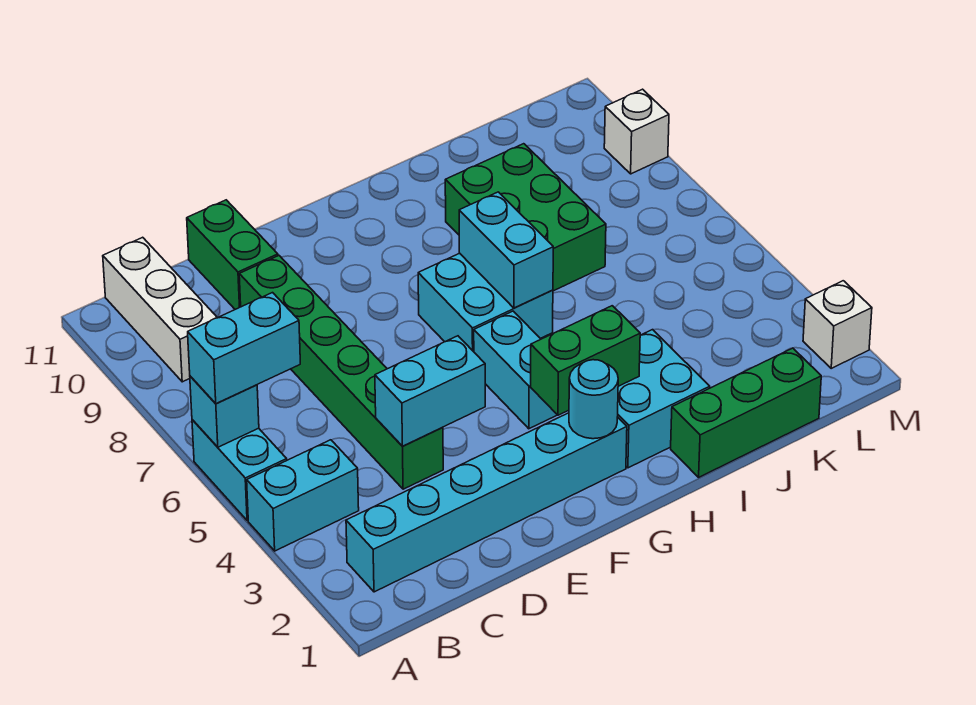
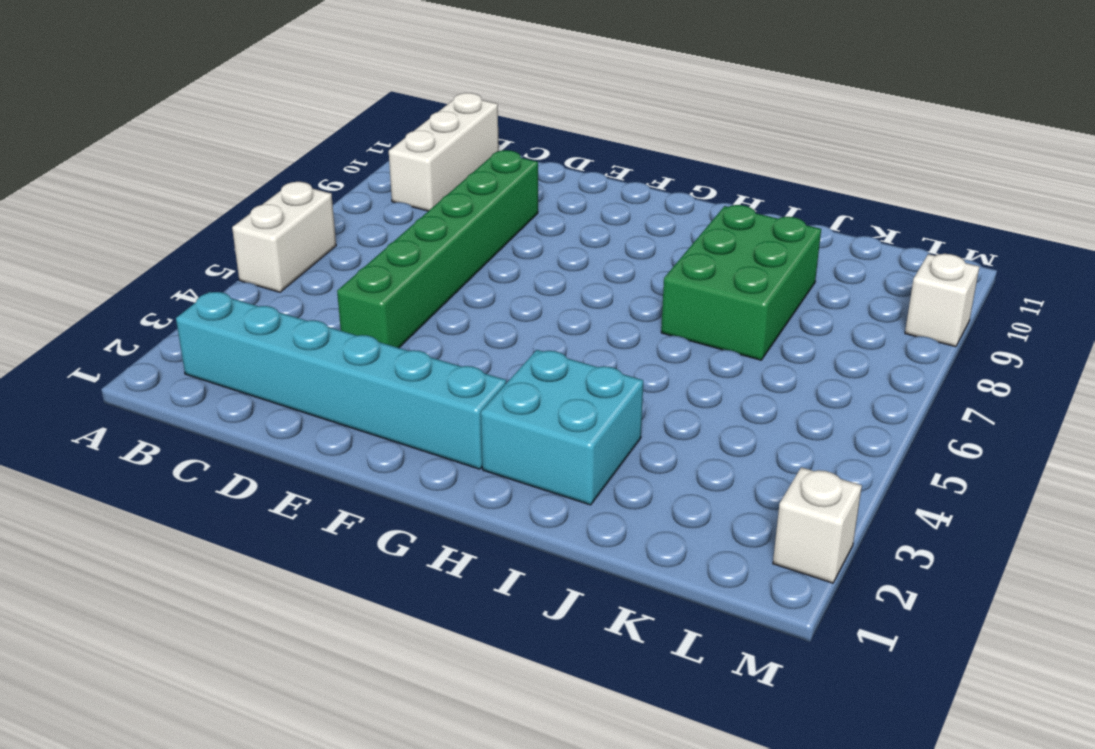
white brick A5:A6 level 1 -> cyan brick A5:A6 level 1
none -> cyan brick A4:B4 level 1
none -> green brick D10:D11 level 1
none -> cyan brick G4:G5 level 1

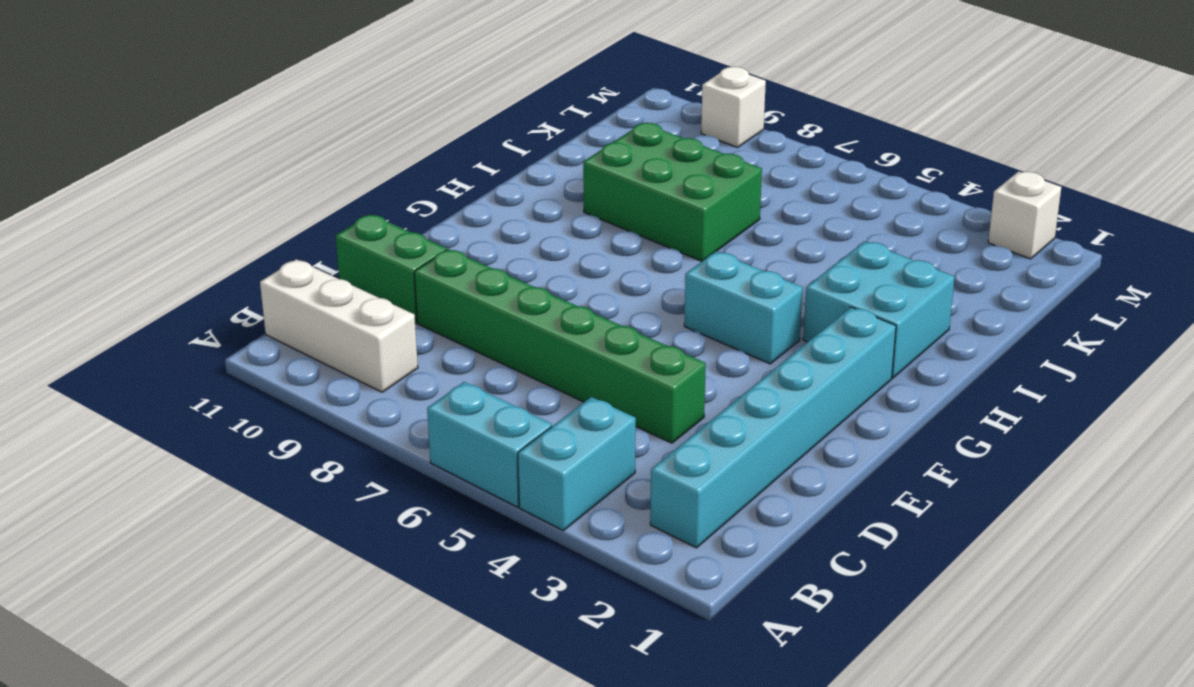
none -> cyan brick G6:H7 level 1
none -> green brick I1:K1 level 1
none -> cyan brick A6 level 2

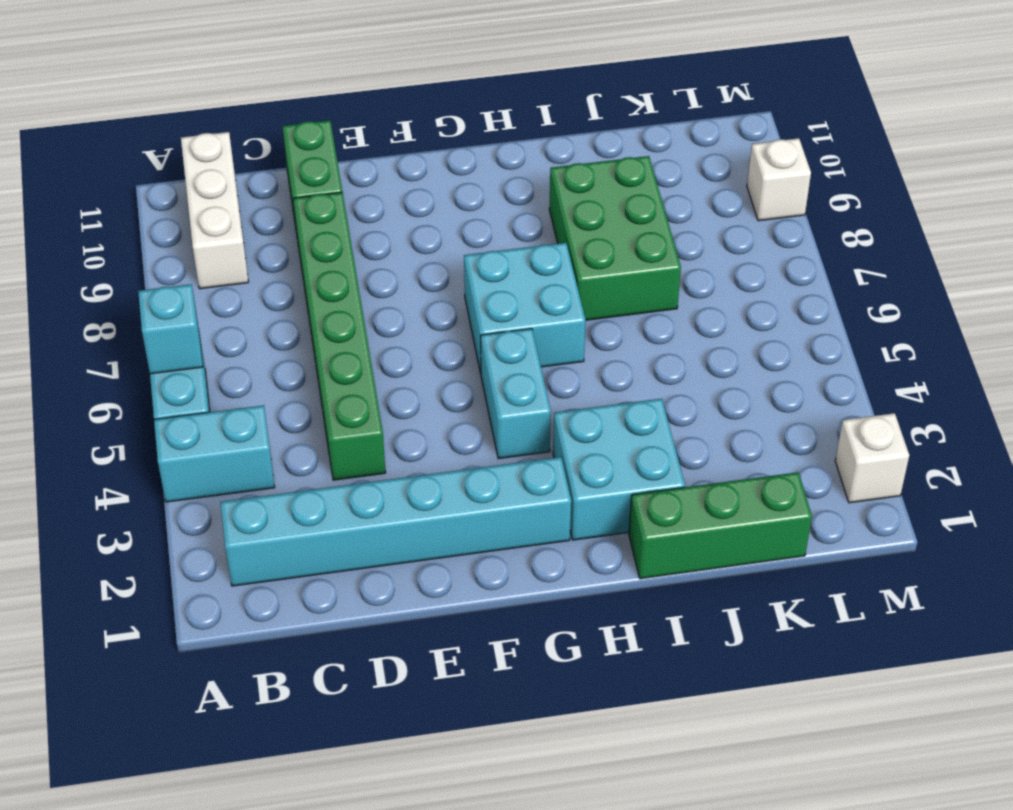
none -> cyan brick D4:E4 level 2
none -> cyan round brick G2 level 2
none -> green brick G3:H3 level 2

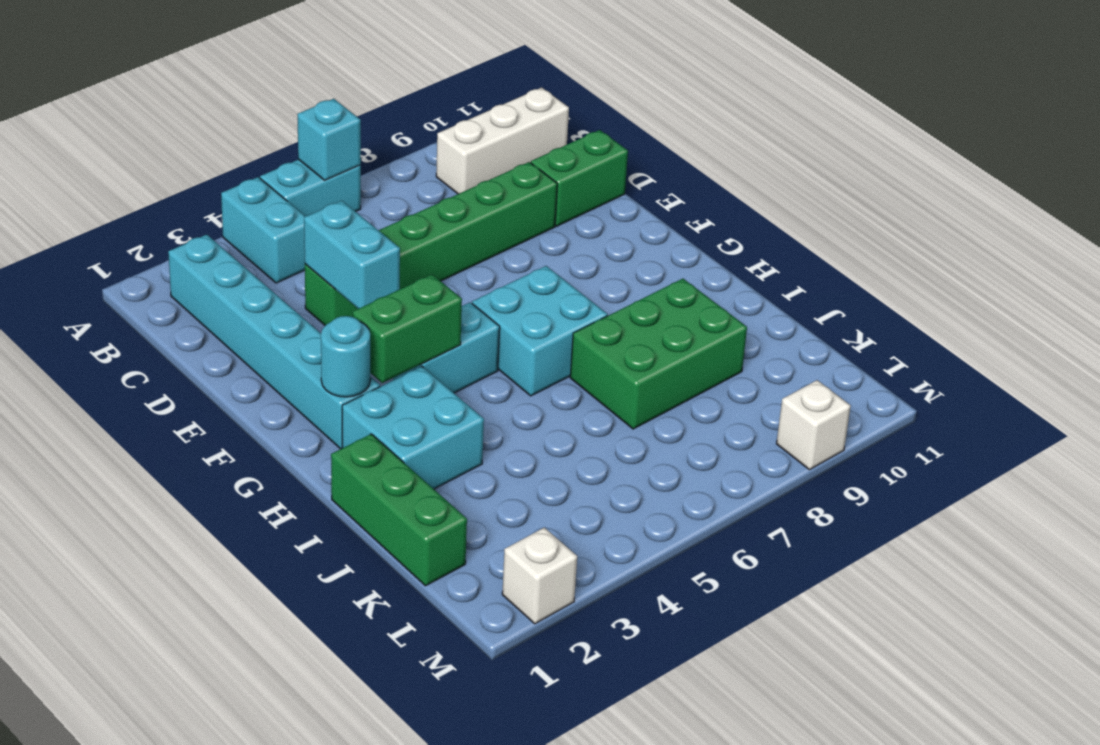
green brick G3:G4 level 2 -> green brick G3:H3 level 2
none -> cyan brick H6:H7 level 2
none -> cyan brick A6:B6 level 3

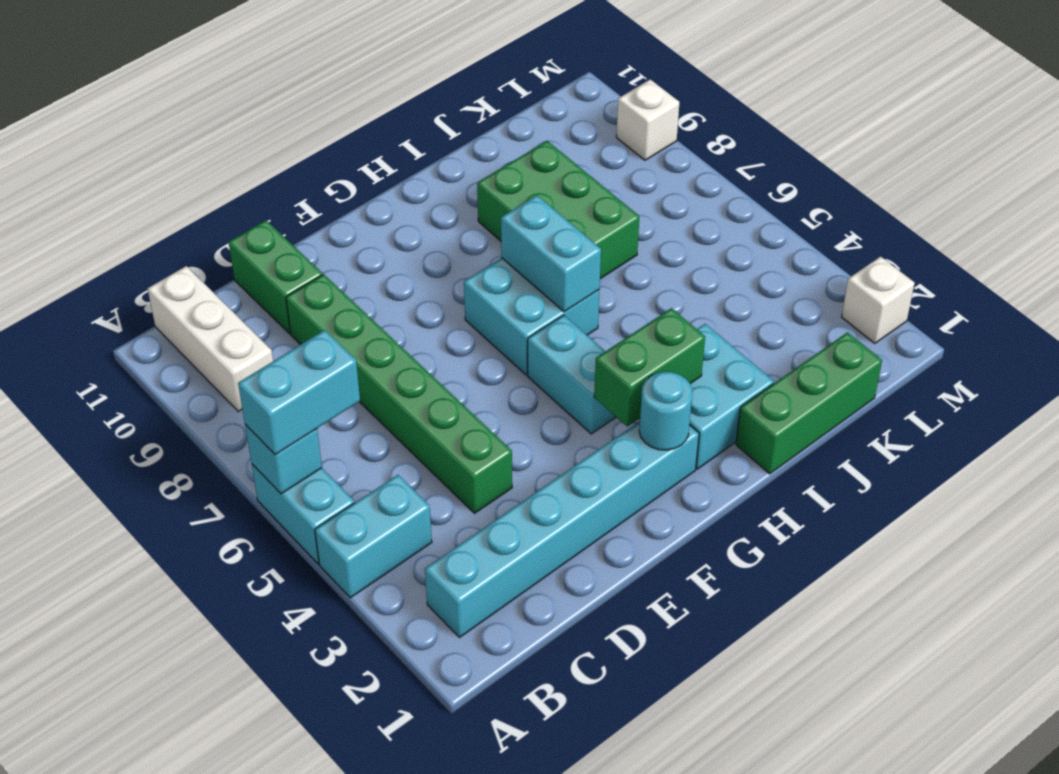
none -> cyan brick D4:E4 level 2

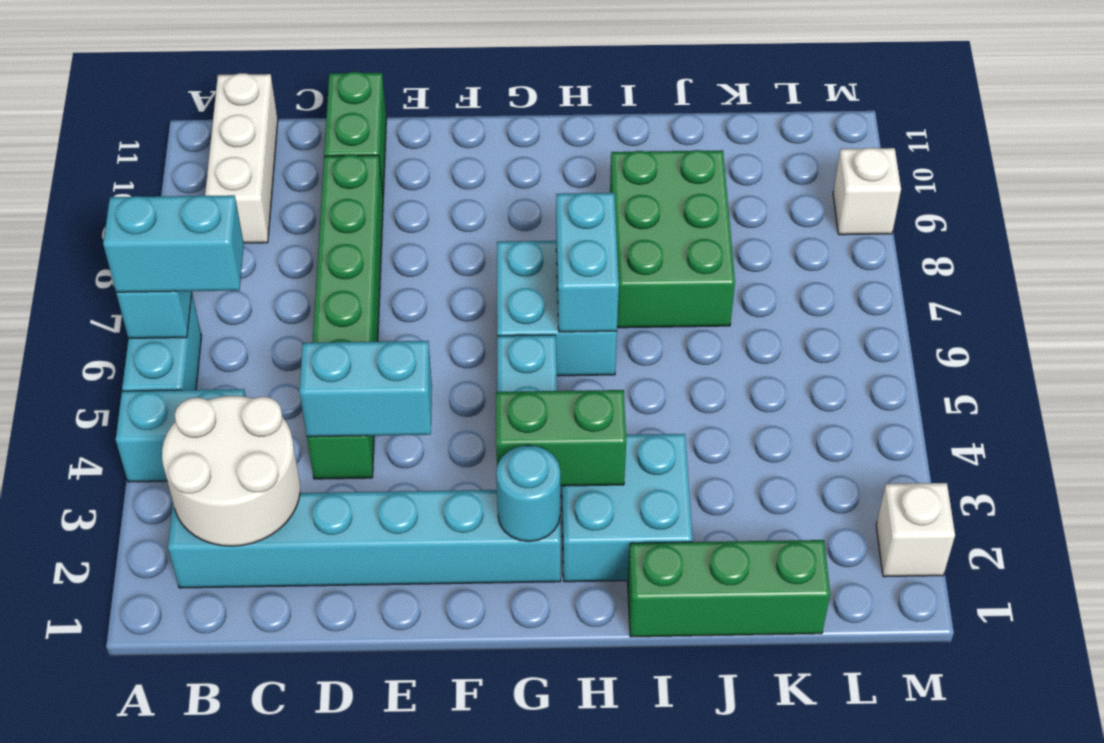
white round brick B2:C3 level 2 -> none

